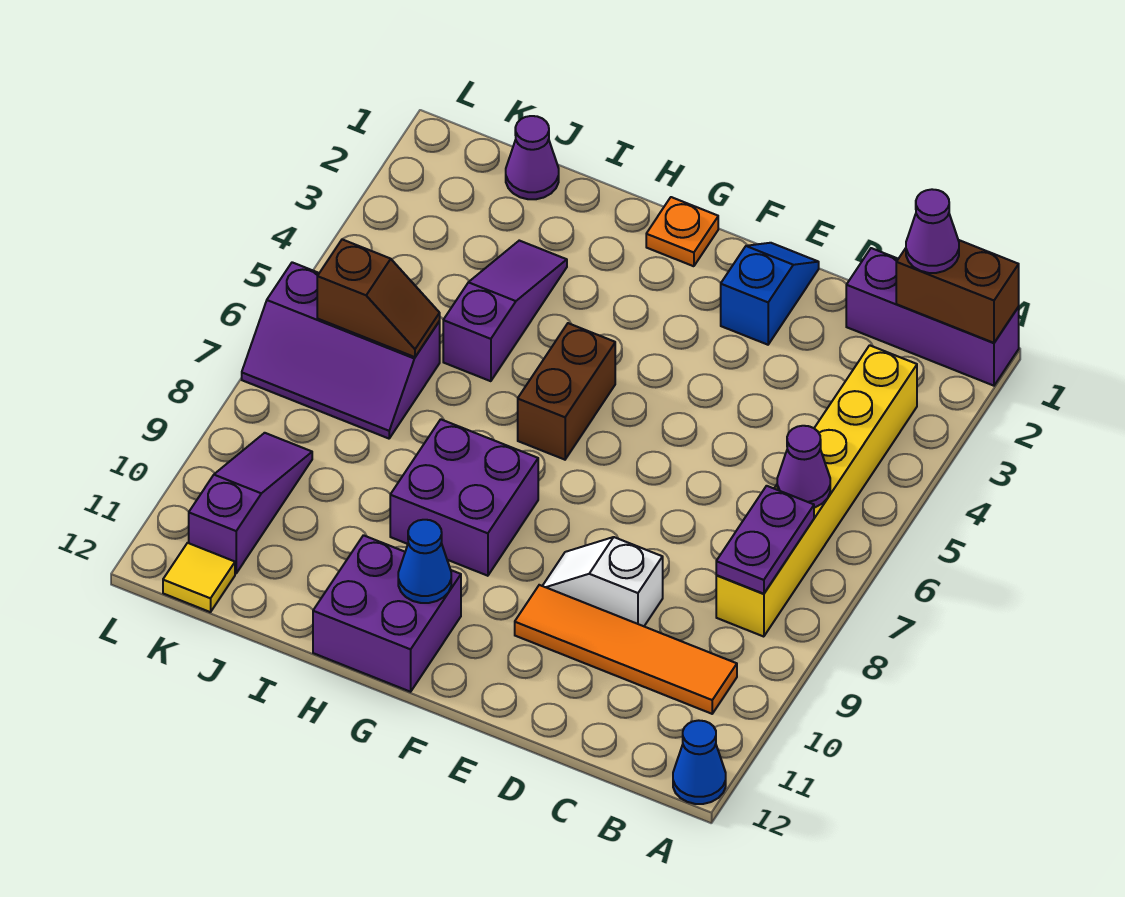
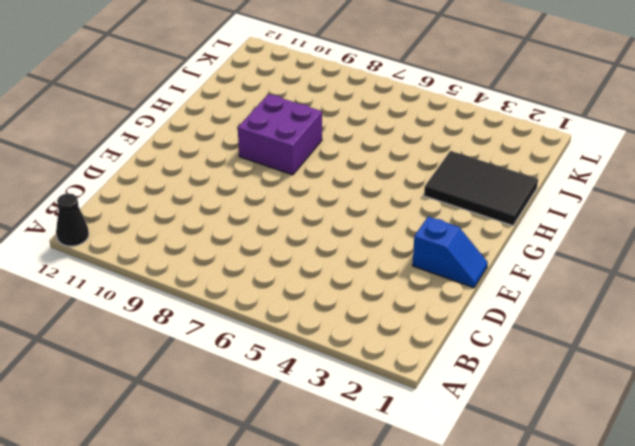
black cone A12 level 1 -> blue cone A12 level 1
black tile H1:I3 level 1 -> purple slope I3:I5 level 1 top 5
none -> purple brick A1:C1 level 1
none -> yellow brick B3:B8 level 1
none -> orange tile B10:E10 level 1

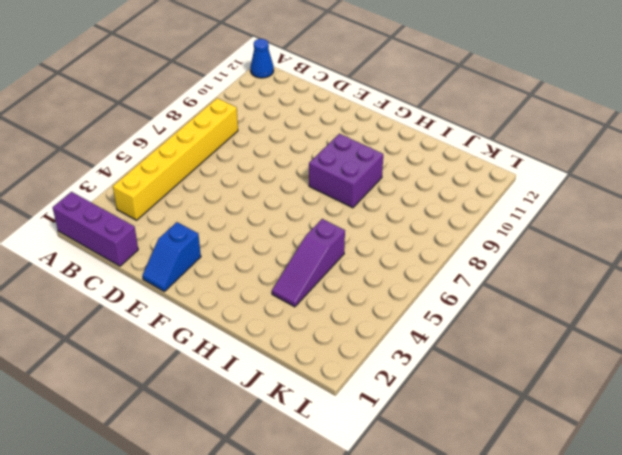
none -> orange tile B10:E10 level 1
none -> white slope D9:E9 level 1 top D
none -> orange plate G1 level 1

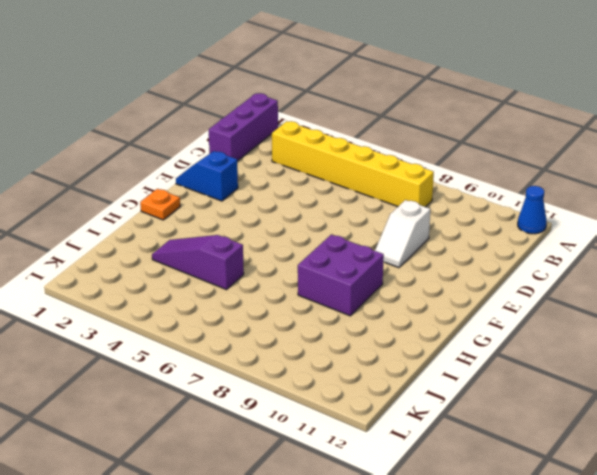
none -> orange tile B10:E10 level 1
none -> brown brick G5:G6 level 1
none -> purple brick G11:H12 level 1

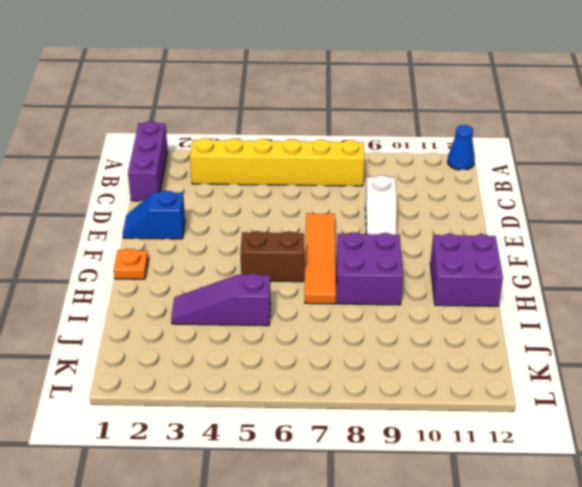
orange tile E7:H7 level 1 -> orange tile B10:E10 level 1
none -> purple cone J1 level 1
none -> purple slope J6:L7 level 1 top 6
none -> purple slope K9:K11 level 1 top 11

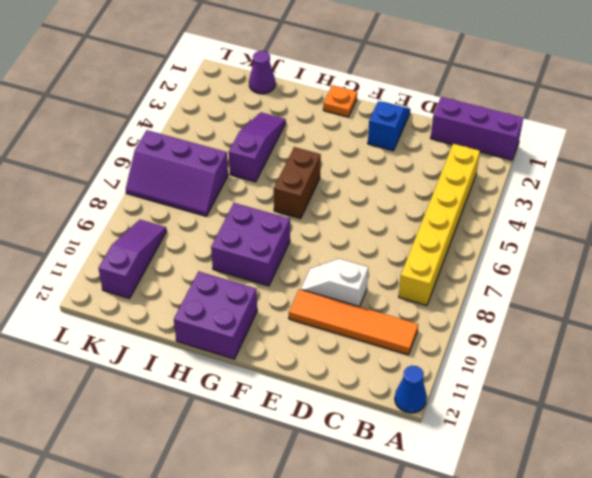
none -> yellow tile K12 level 1
none -> brown brick A1:B1 level 2
none -> purple cone B6 level 2

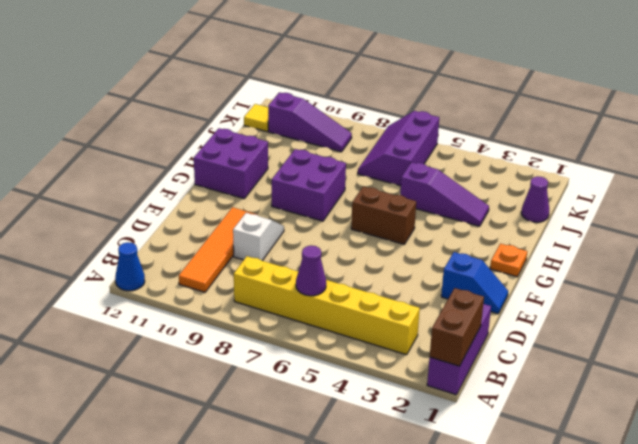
none -> purple plate B7:B8 level 2
none -> blue cone G11 level 2
none -> brown slope J6:K6 level 2 top K

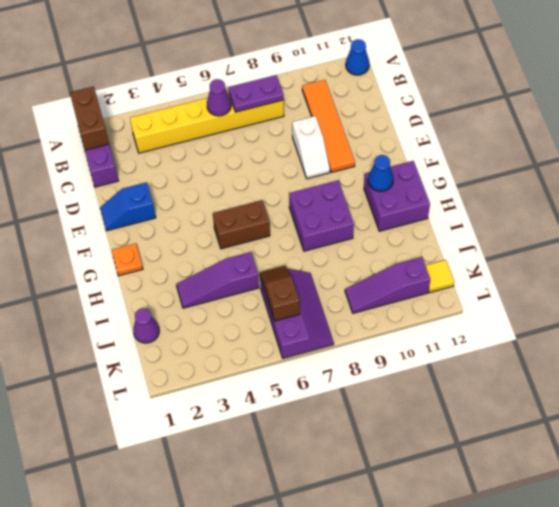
none -> purple cone B1 level 3

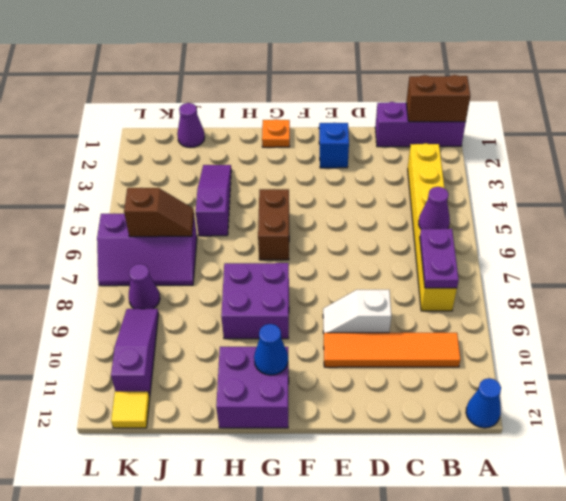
purple cone K8 level 1 -> purple cone B1 level 3

